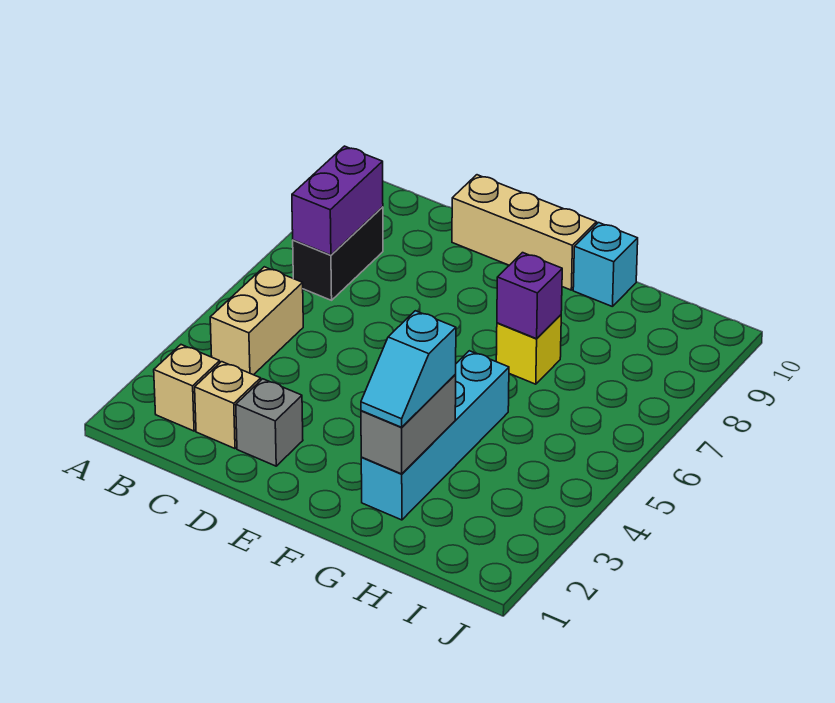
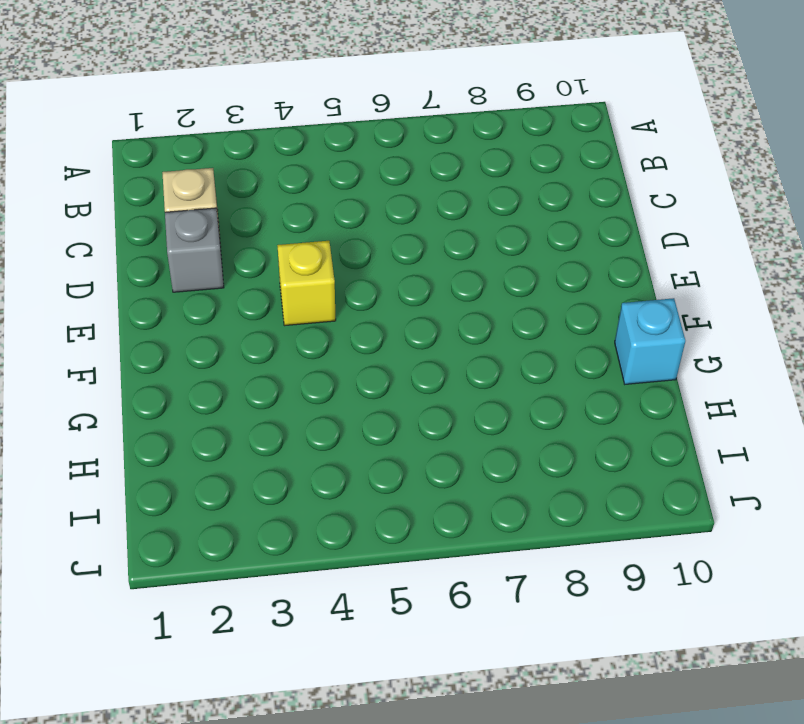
yellow brick E4 level 1 -> yellow brick G7 level 1
none -> tan brick B2 level 1
none -> tan brick B4:B5 level 1
none -> black brick B7:B8 level 1

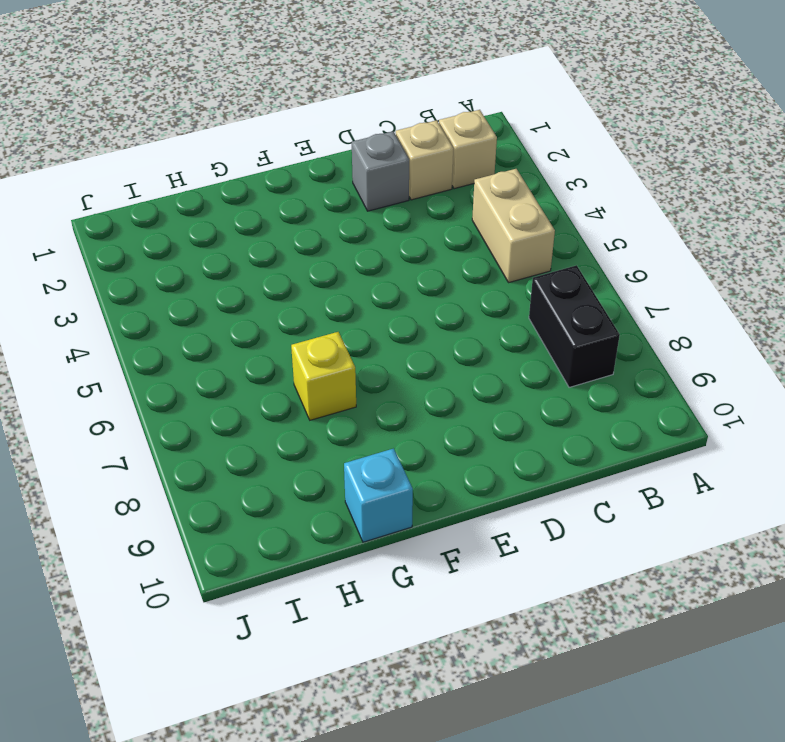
none -> tan brick D10:F10 level 1
none -> cyan brick G2:G5 level 1
none -> purple brick B7:B8 level 2

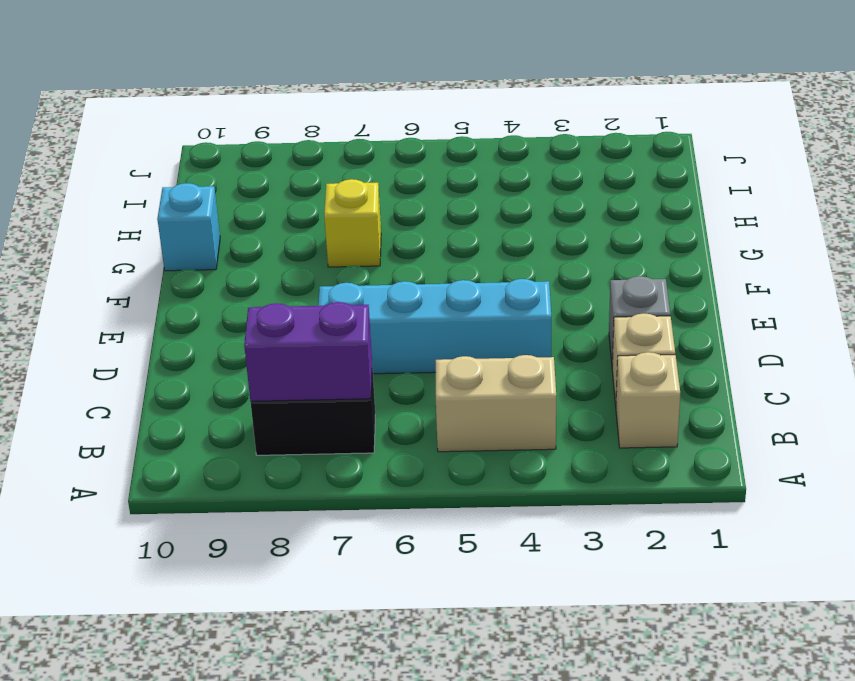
cyan brick D4:D7 level 1 -> cyan brick G2:G5 level 1
none -> tan brick D10:F10 level 1
none -> grey brick G2:G3 level 2
none -> purple brick G7 level 2

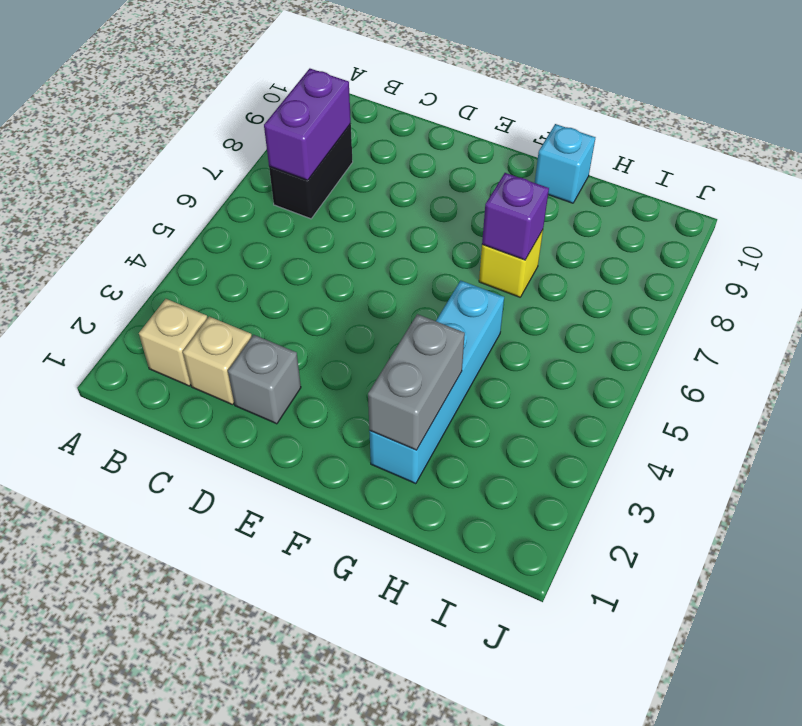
none -> tan brick B4:B5 level 1
none -> tan brick D10:F10 level 1
none -> cyan slope G2:G3 level 3 top 3

